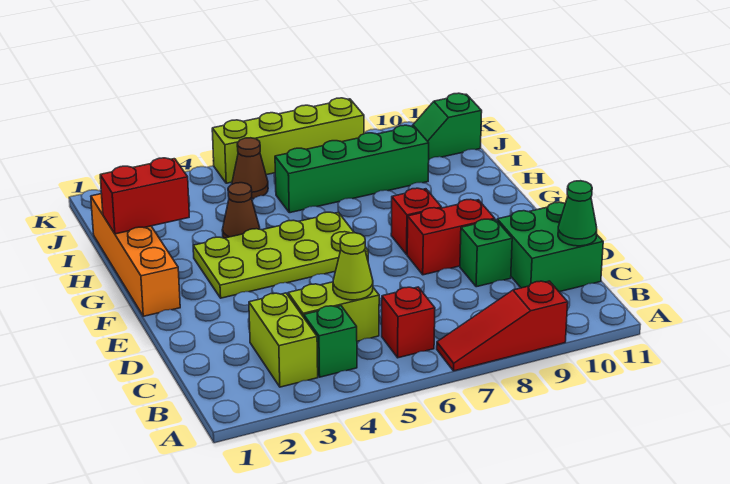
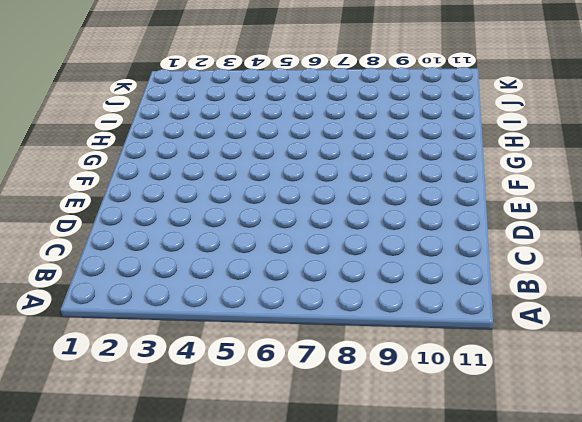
none -> red slope A7:A9 level 1 top 9
none -> lime brick B3:C3 level 1
none -> green brick B4 level 1

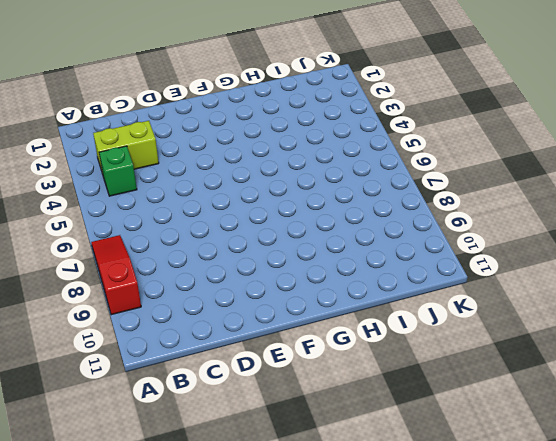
none -> red brick B6 level 1
none -> lime brick C4:C5 level 1
none -> green brick C10:D11 level 1

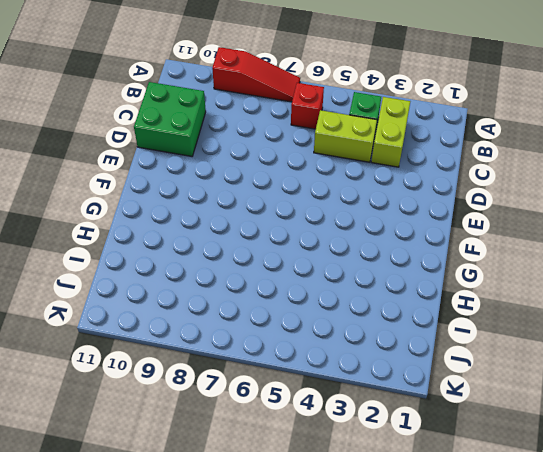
none -> green brick D9 level 1
none -> red brick E8:E9 level 1
none -> orange brick F1:I1 level 1

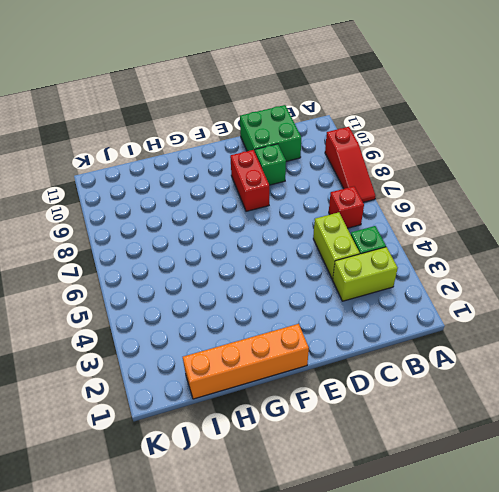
none -> lime plate F3:G6 level 1
none -> red brick F8 level 1
none -> brown cone H4 level 1

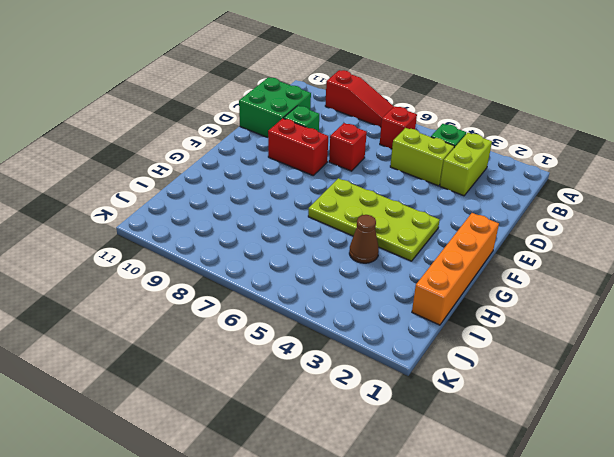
red brick D7 level 1 -> red brick F8 level 1
none -> green brick I6:I9 level 1
none -> brown cone J5 level 1
none -> green slope J10:J11 level 1 top 11

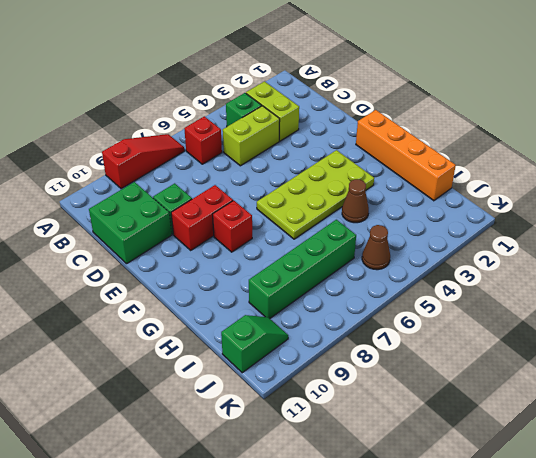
none -> lime brick K5:K8 level 1
none -> lime cone C5 level 2
none -> green cone C11 level 2

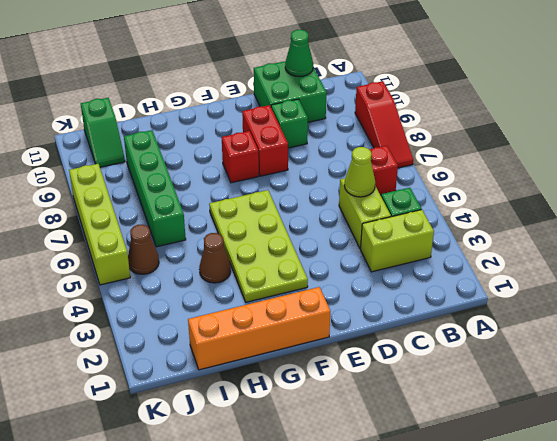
none -> red brick H1:H2 level 2

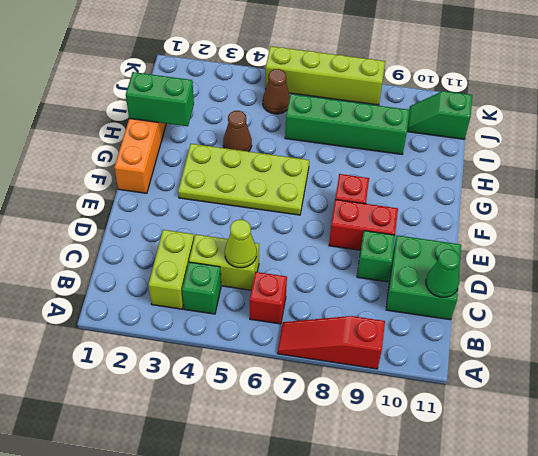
green brick H1:H2 level 2 -> red brick H1:H2 level 2

